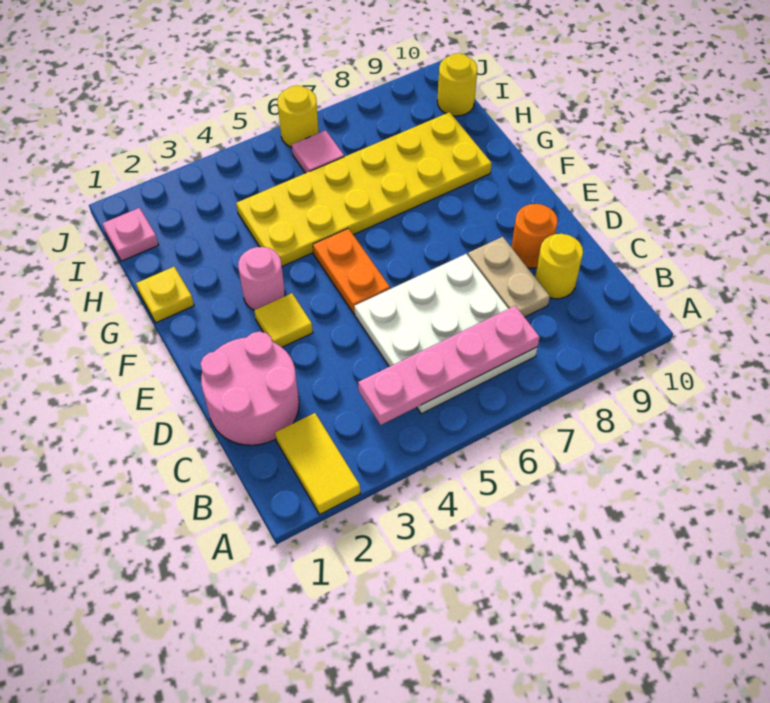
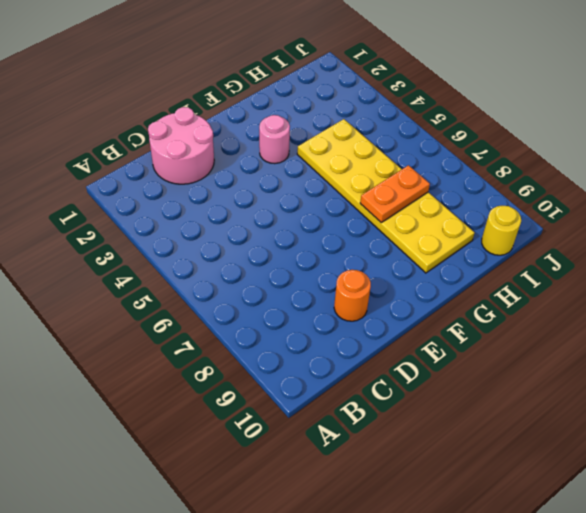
orange plate G7:H7 level 2 -> orange plate E5:F5 level 1
none -> yellow tile A2:B2 level 1
none -> white plate B5:D7 level 1
none -> tan plate C8:D8 level 1

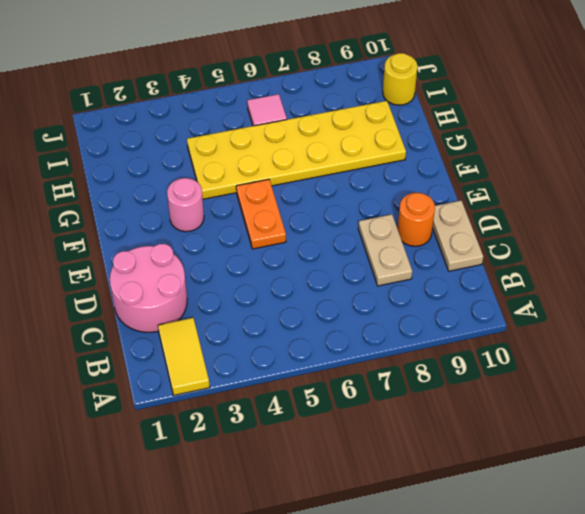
tan plate C10:D10 level 1 -> none
none -> white plate B5:D7 level 1
none -> yellow round brick C9 level 1
none -> yellow tile E3 level 1

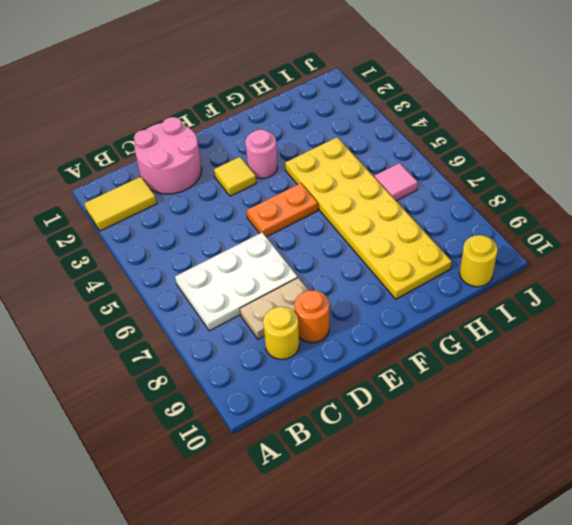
white plate B6:D7 level 1 -> white plate B5:D7 level 1
none -> yellow plate G1 level 1
none -> pink plate I1 level 1
none -> yellow round brick J6 level 1

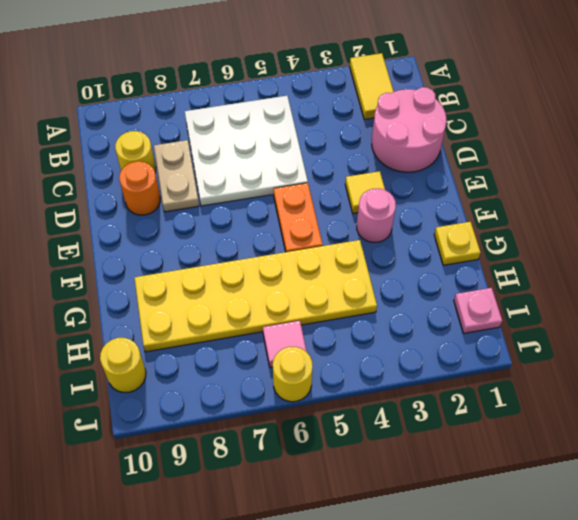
none -> pink plate B4:B7 level 2

